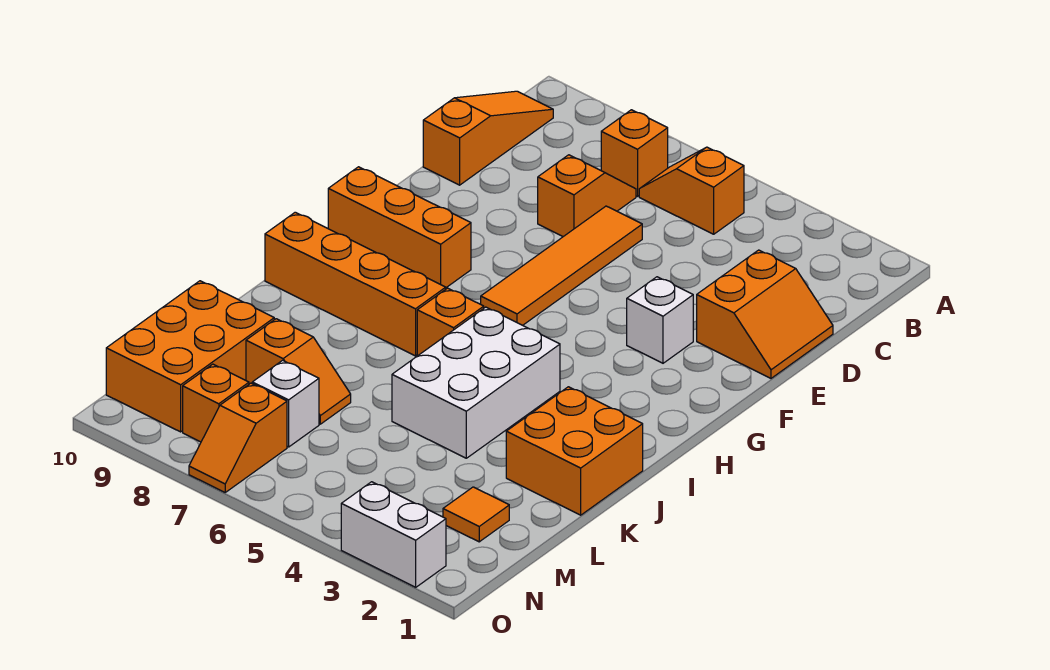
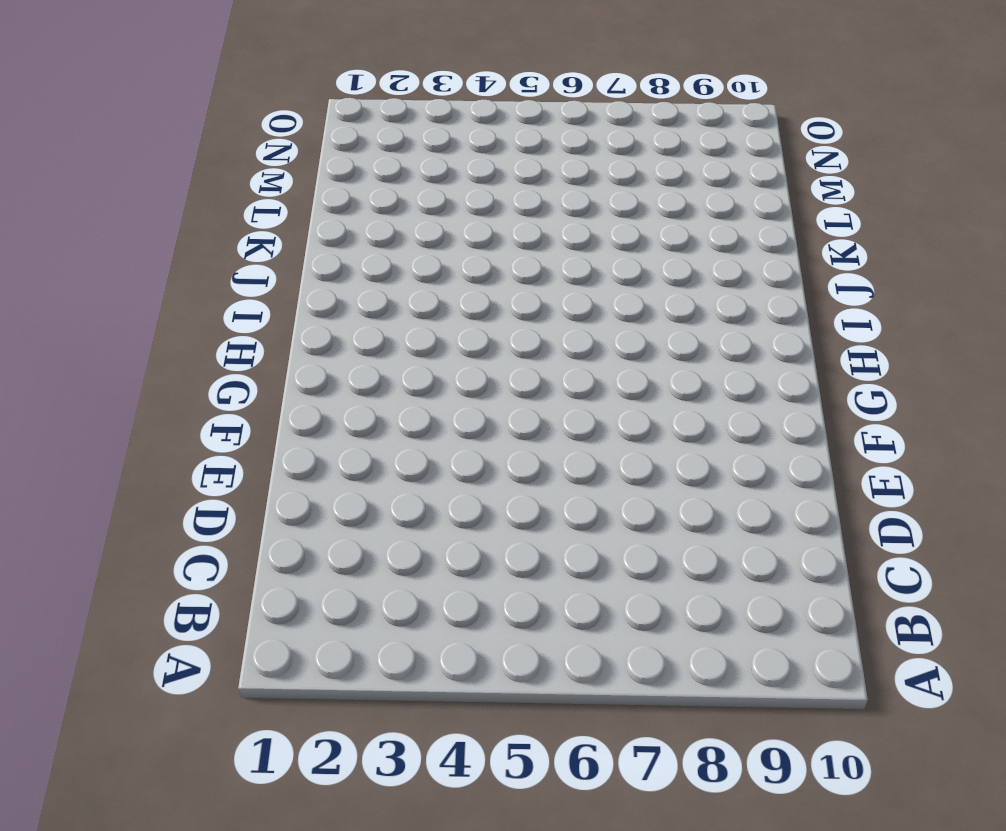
none -> orange slope B5:B6 level 1 top 5
none -> orange brick B7 level 1
none -> orange slope B10:D10 level 1 top D

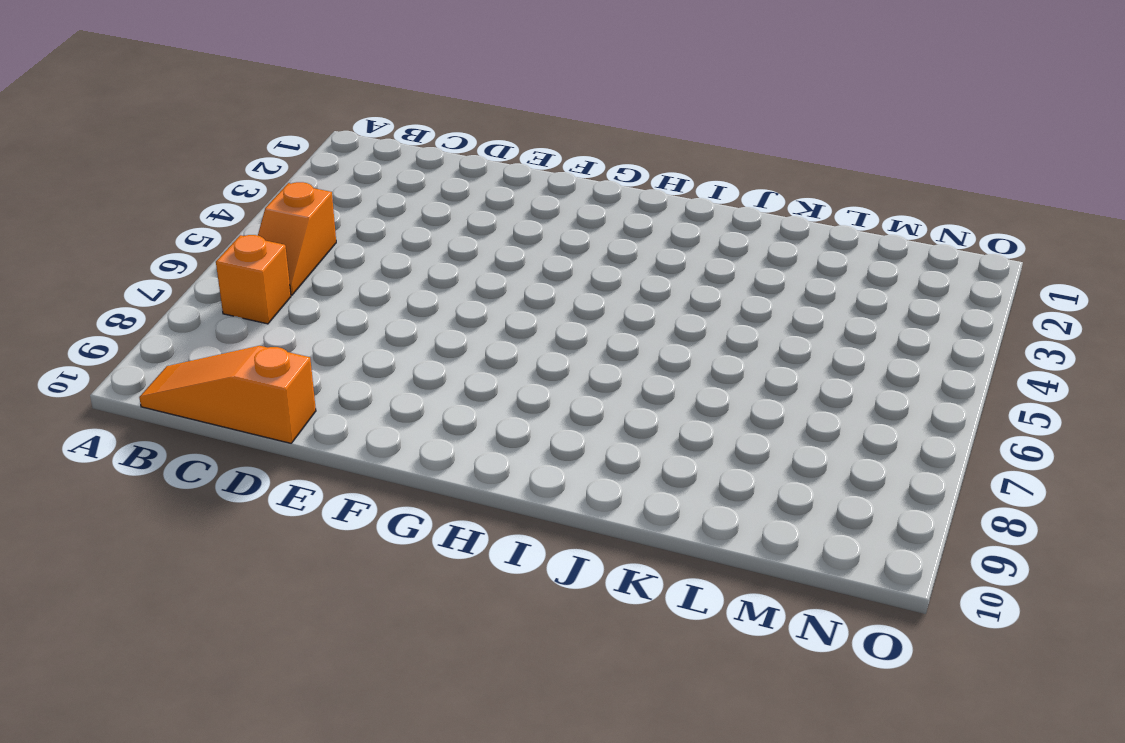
none -> orange slope C7:D7 level 1 top D
none -> orange slope D1:E2 level 1 top 2
none -> orange tile D6:G6 level 1

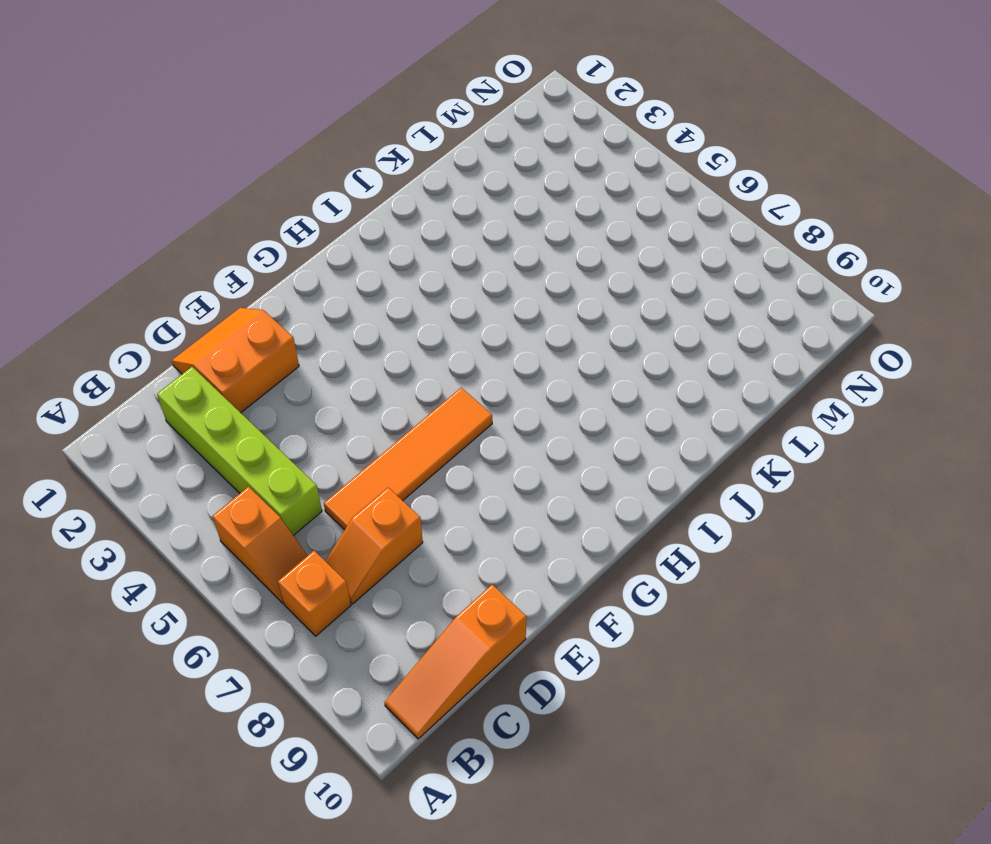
lime brick C2:C5 level 1 -> none
none -> white brick F3 level 1
none -> orange brick G8:G10 level 1
none -> white brick I4:K5 level 1

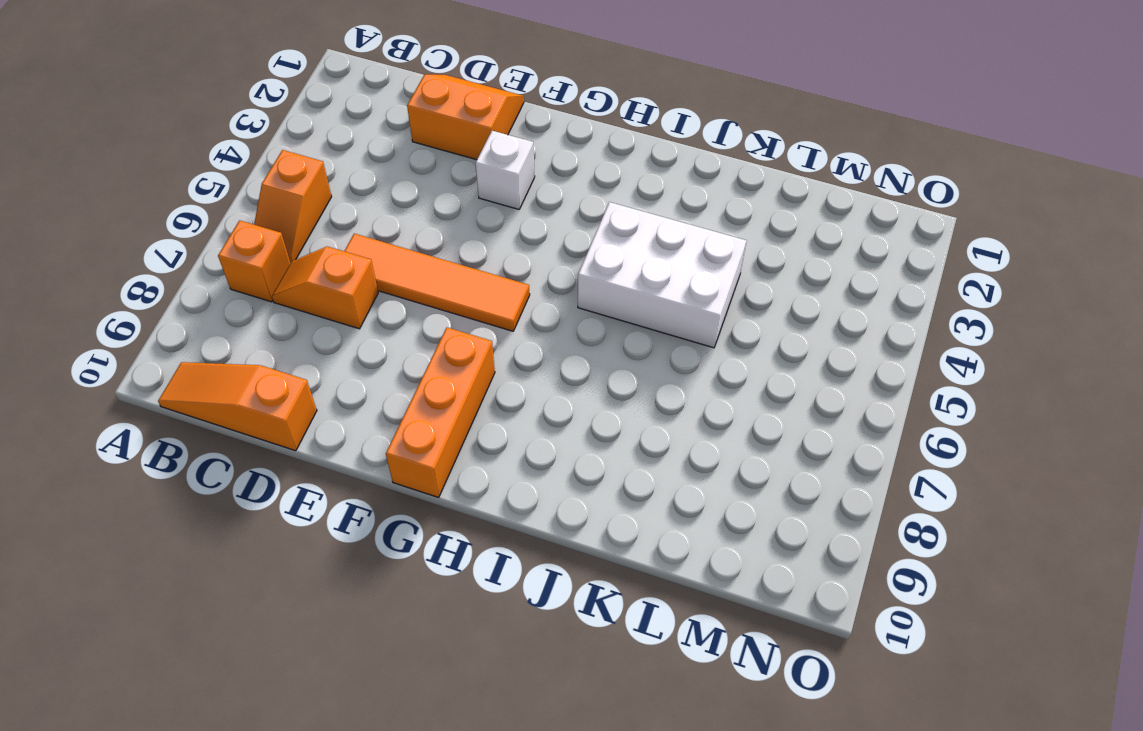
none -> orange brick I6 level 1
none -> orange brick I7:I10 level 1
none -> orange brick J1:K2 level 1

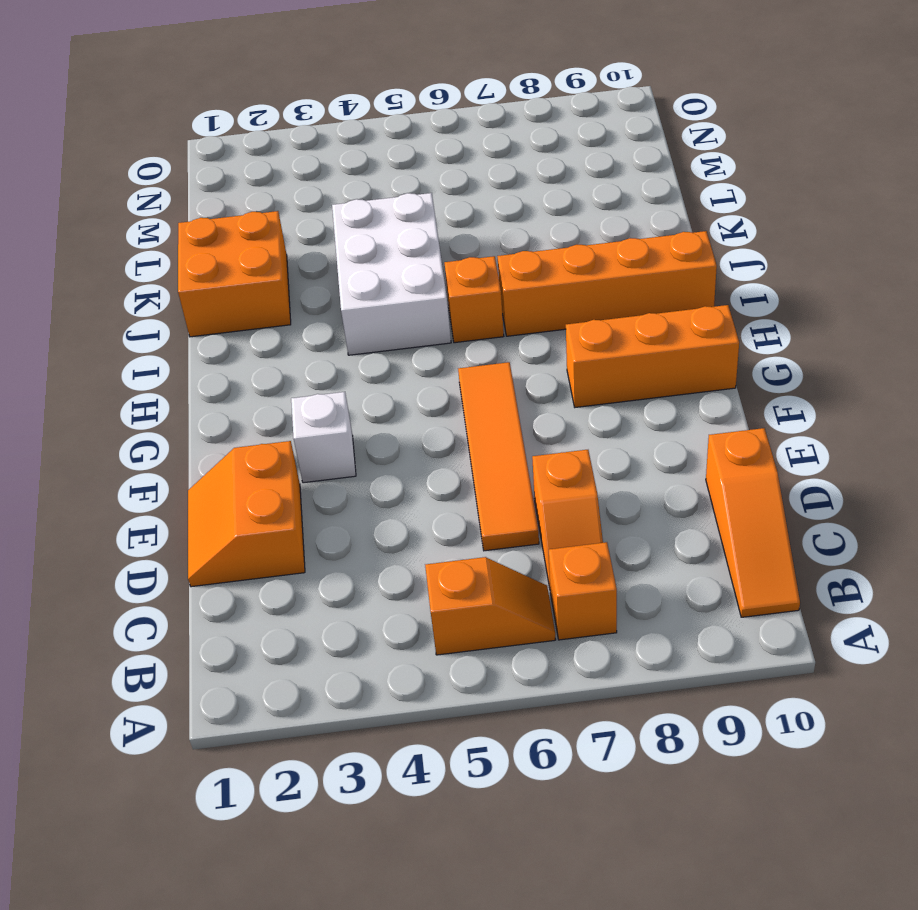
none -> orange slope L7:L8 level 1 top 8
none -> orange brick L9:N10 level 1
none -> orange tile M2 level 1

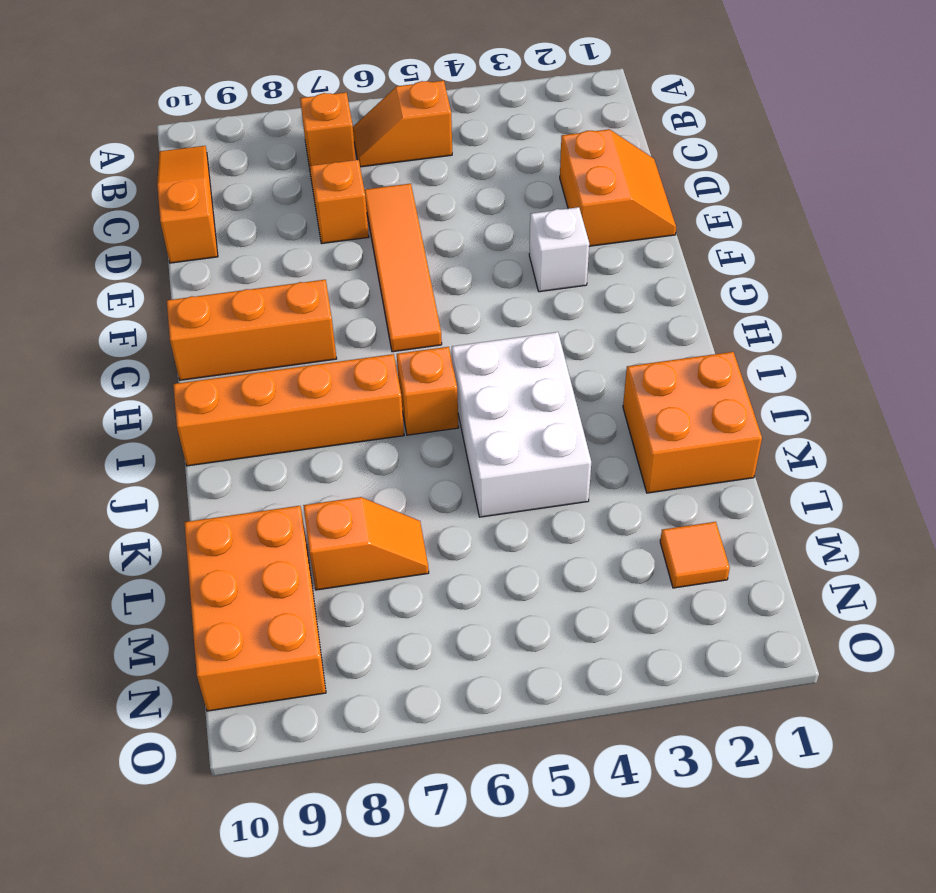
none -> white brick M7 level 1
none -> orange slope N7:O7 level 1 top N
none -> orange brick N8 level 1

